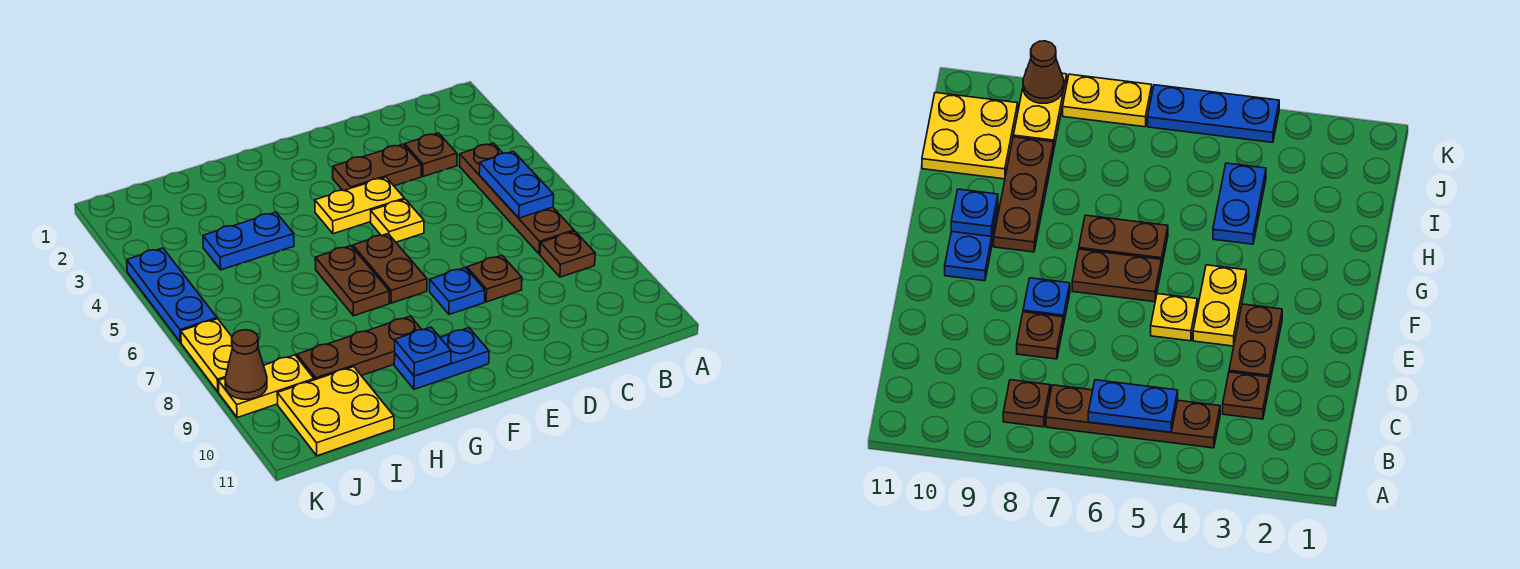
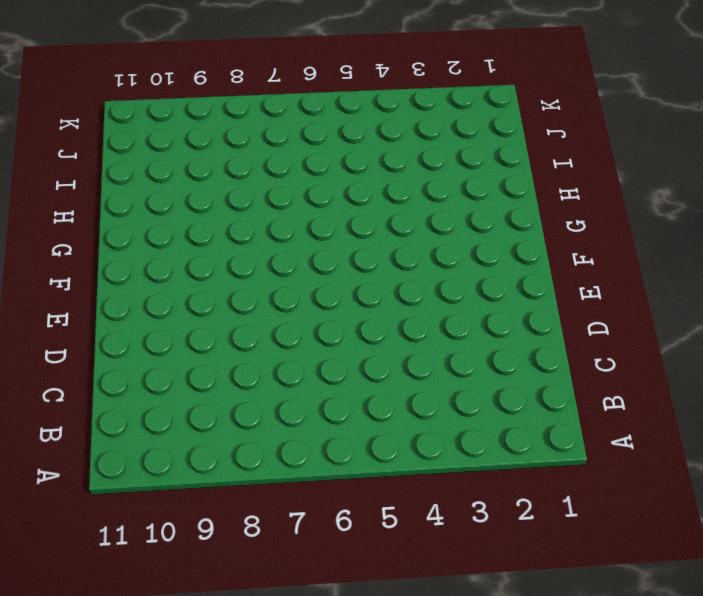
none -> brown plate B4:B7 level 1
none -> brown plate B8 level 1
none -> brown plate C3 level 1

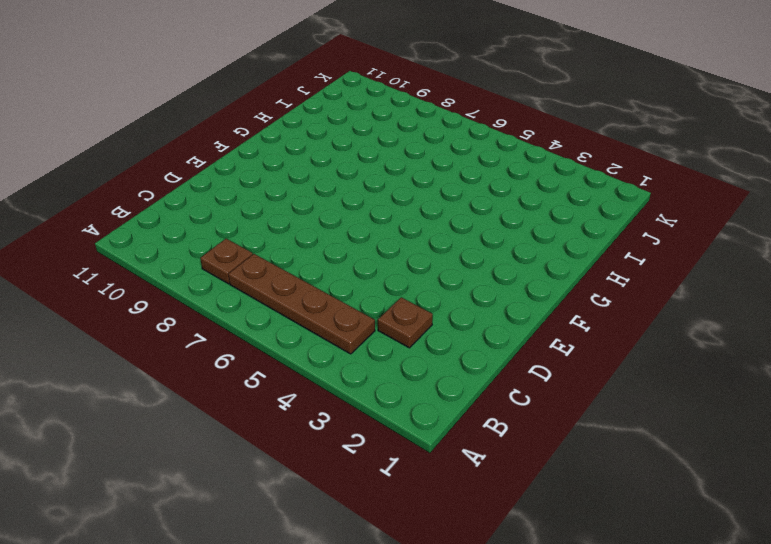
none -> brown plate D3:E3 level 1
none -> brown plate D8 level 1
none -> yellow plate E4:F4 level 1

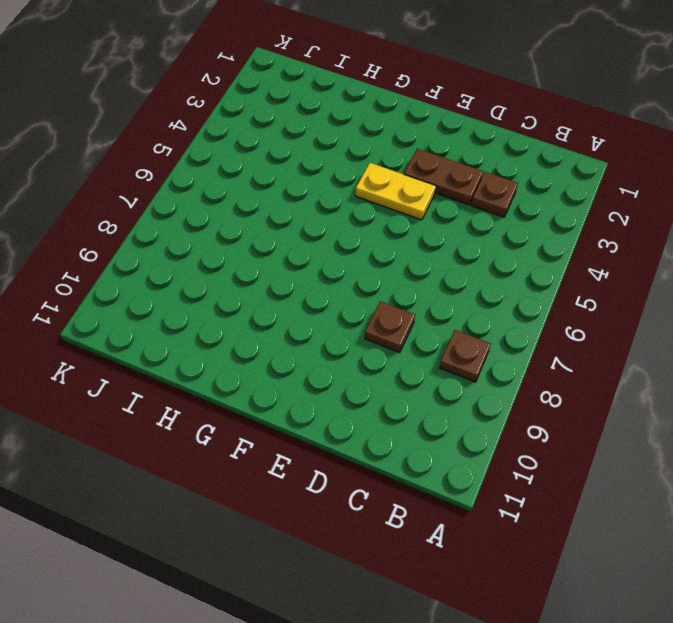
none -> brown plate B4:B7 level 1
none -> yellow plate E5 level 1
none -> blue plate E8 level 1

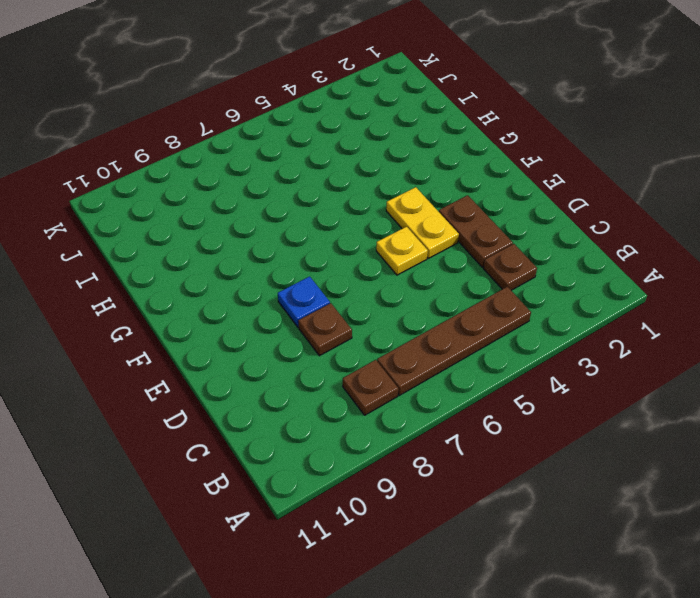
none -> brown plate F6:F7 level 1
none -> blue plate F10:G10 level 1
none -> brown plate G6:G7 level 1

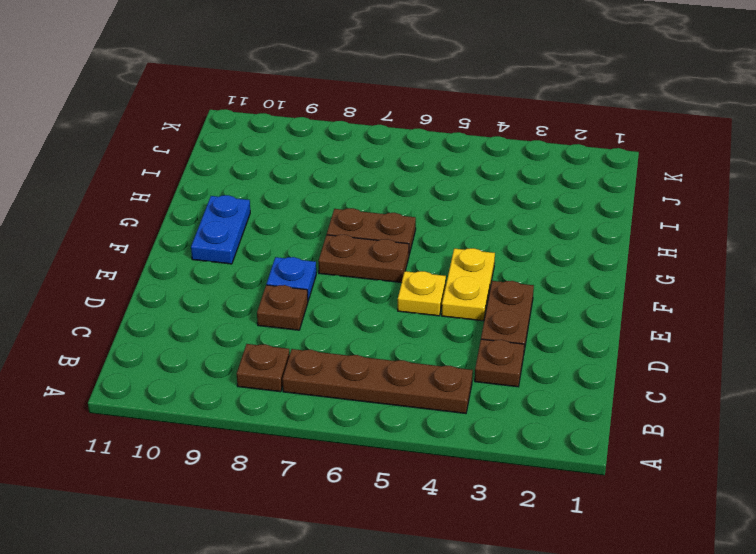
none -> brown plate G9:I9 level 1
none -> blue plate H4:I4 level 1
none -> yellow plate I10:J11 level 1

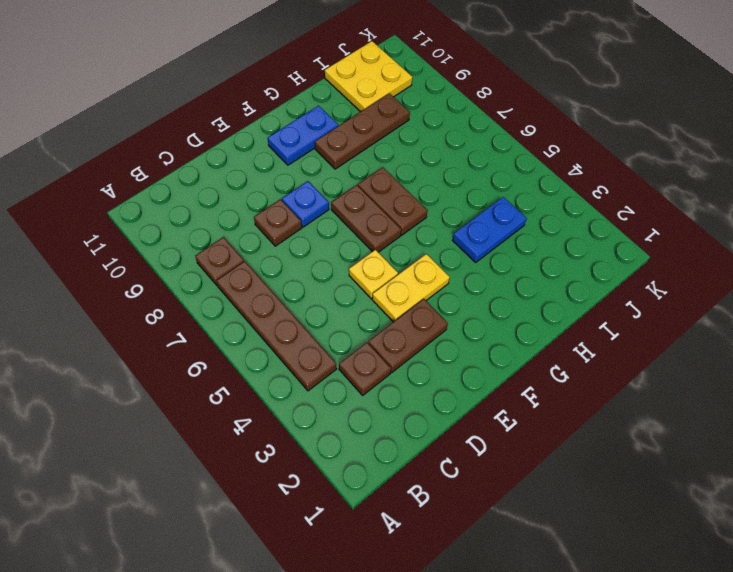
none -> yellow plate J9:K9 level 1
none -> blue plate K4:K6 level 1
none -> yellow plate K7:K8 level 1

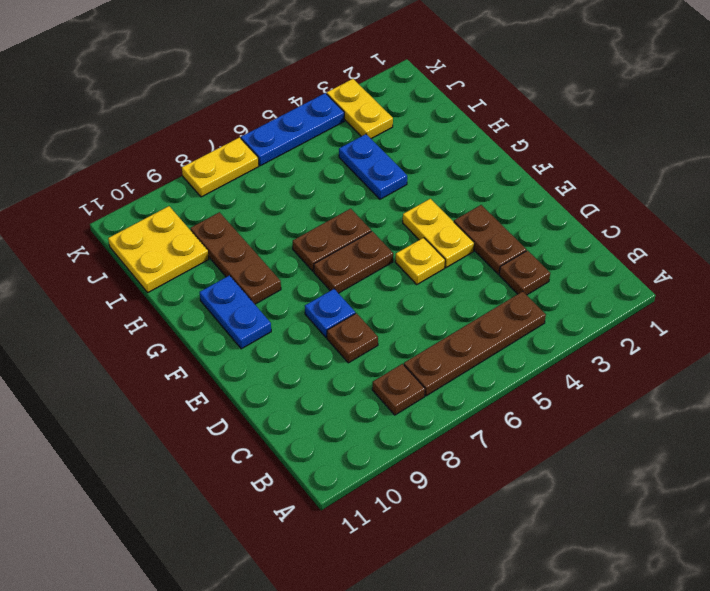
yellow plate J3:K3 level 1 -> yellow plate J9:K9 level 1
none -> blue plate B5:B6 level 2
none -> blue plate G10 level 2
none -> brown cone K9 level 2

